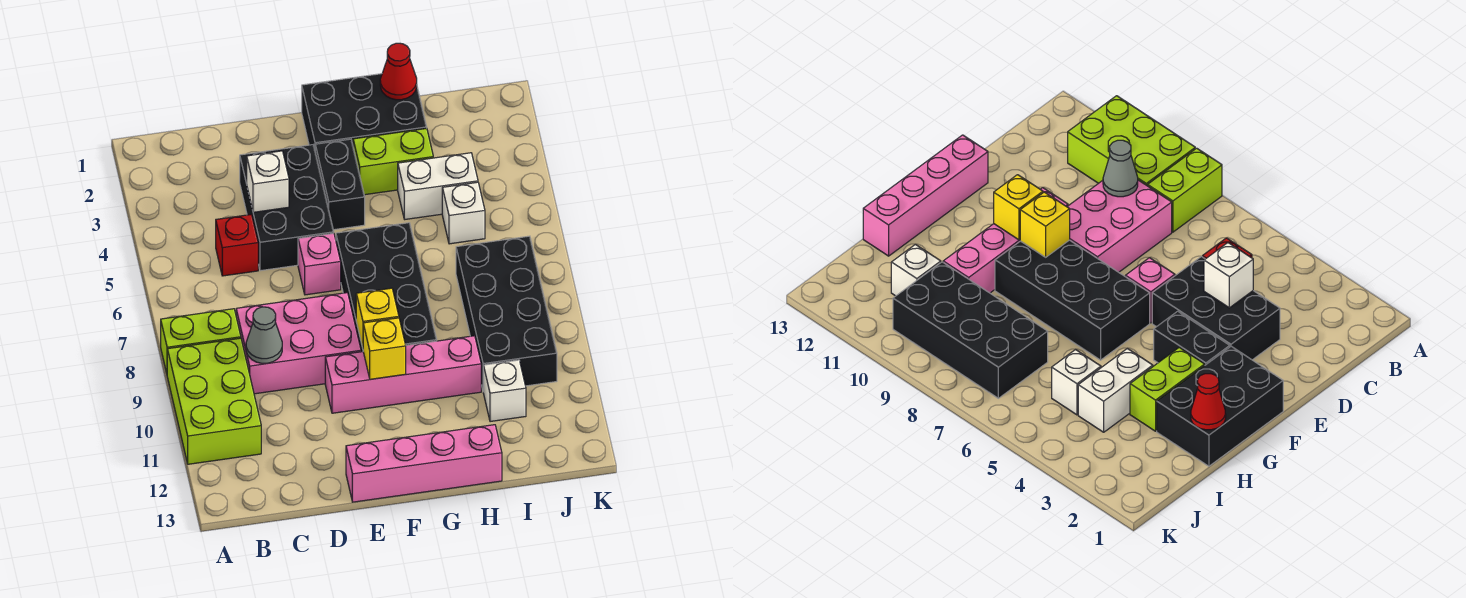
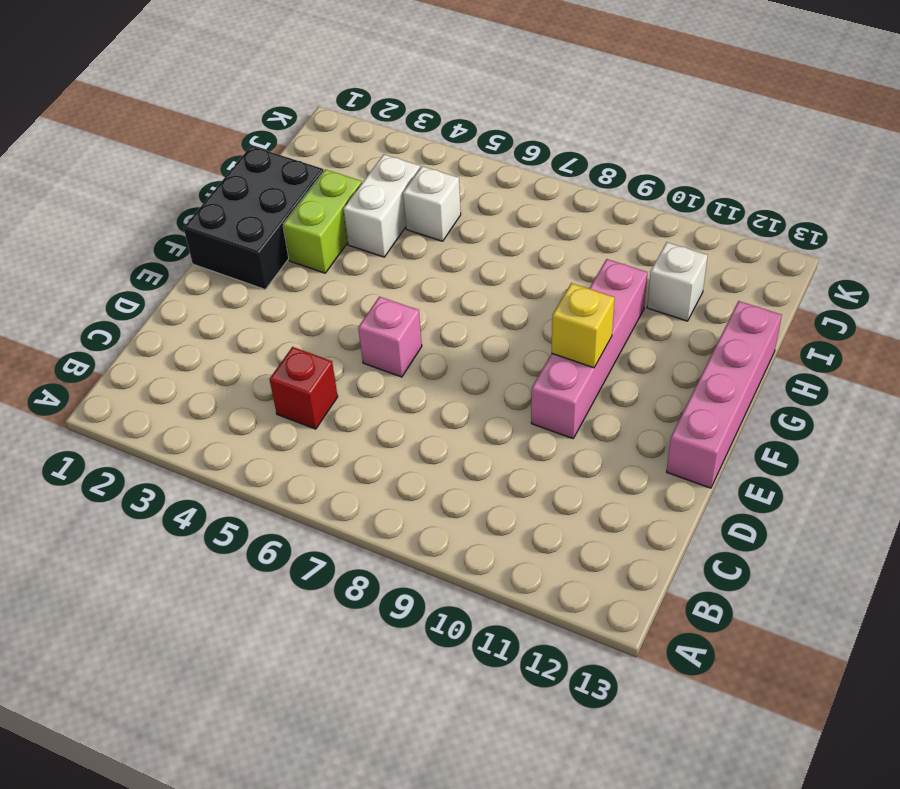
none -> lime brick A8:B8 level 1
none -> lime brick A9:B11 level 1
none -> pink brick C8:E9 level 1

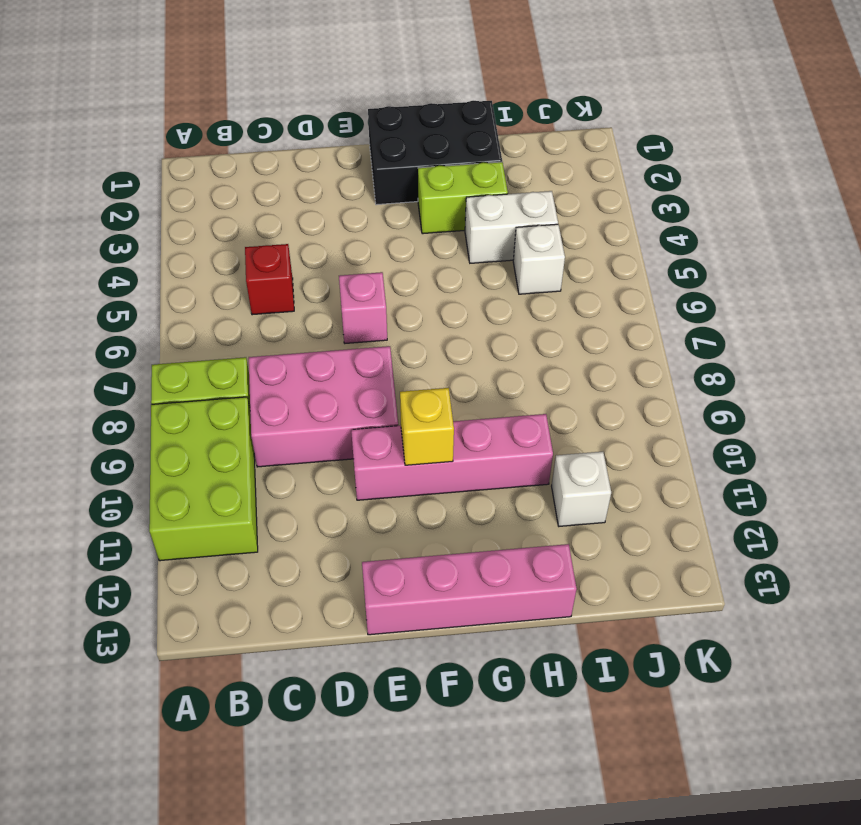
none -> black brick D3:E5 level 1
none -> black brick F3:F4 level 1
none -> black brick F6:G9 level 1

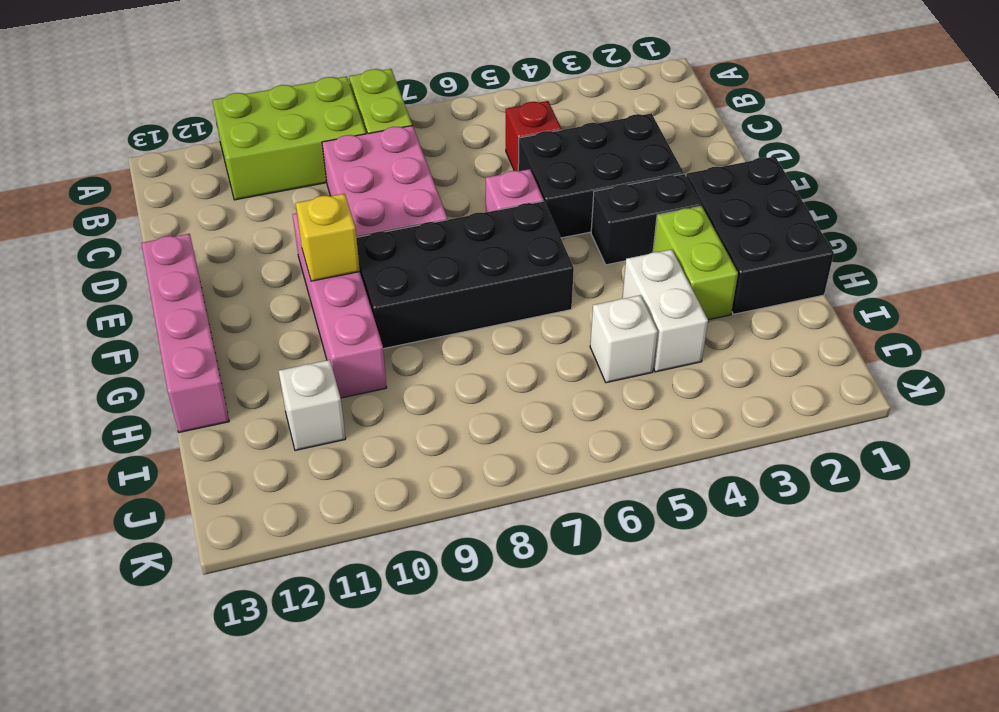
none -> black brick I7:J10 level 1
none -> grey cone C9 level 2
none -> white brick D4 level 2

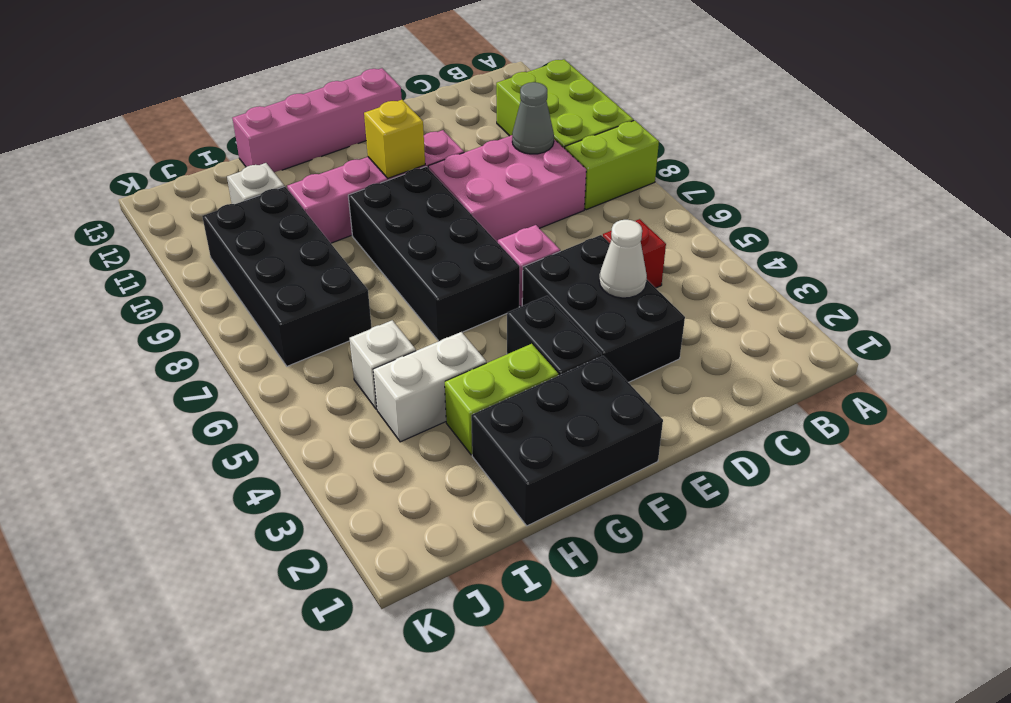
white cone D4 level 2 -> white brick D4 level 2
none -> yellow brick F9 level 2
none -> red cone H1 level 2

